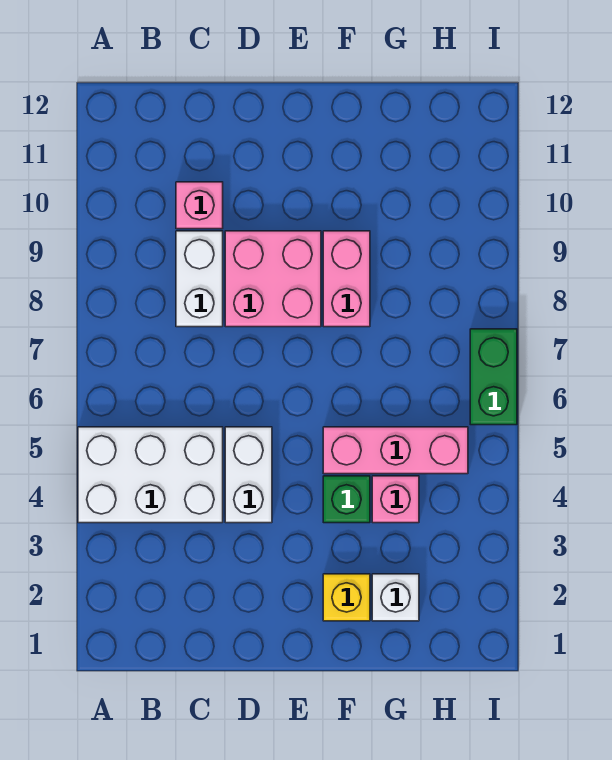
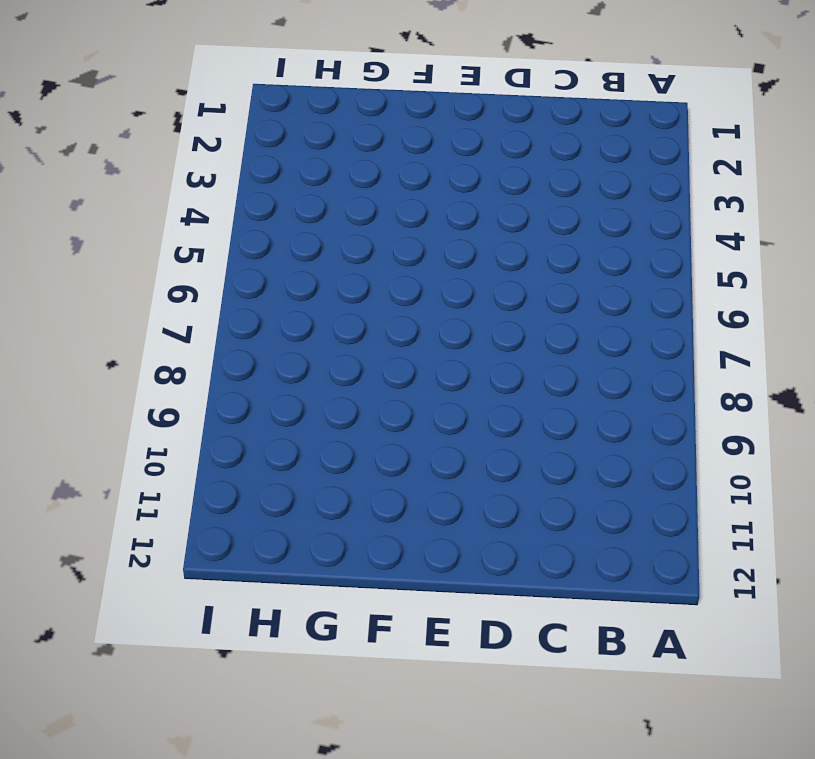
none -> white brick A4:C5 level 1
none -> white brick C8:C9 level 1
none -> pink brick C10 level 1

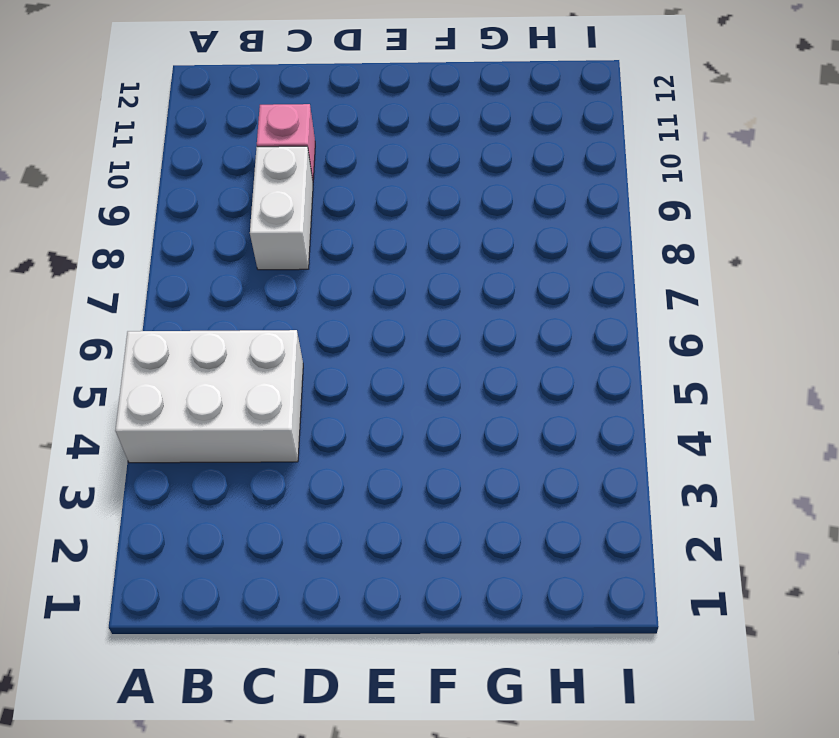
none -> white brick D4:D5 level 1
none -> pink brick D8:E9 level 1
none -> yellow brick F2 level 1

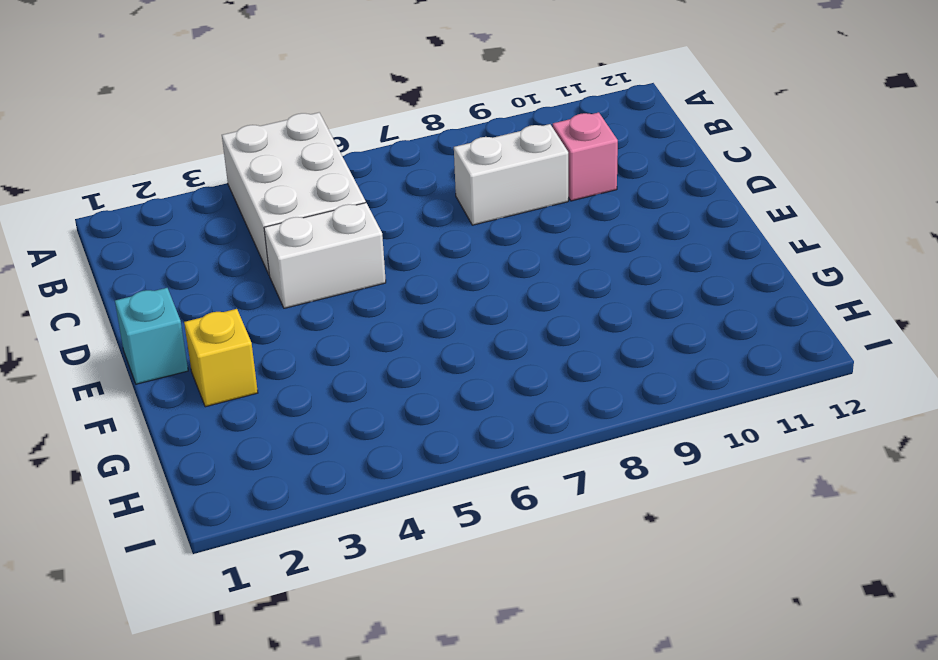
cyan brick E1 level 1 -> none
none -> pink brick D8:E9 level 1
none -> green brick F4 level 1
none -> pink brick F5:H5 level 1

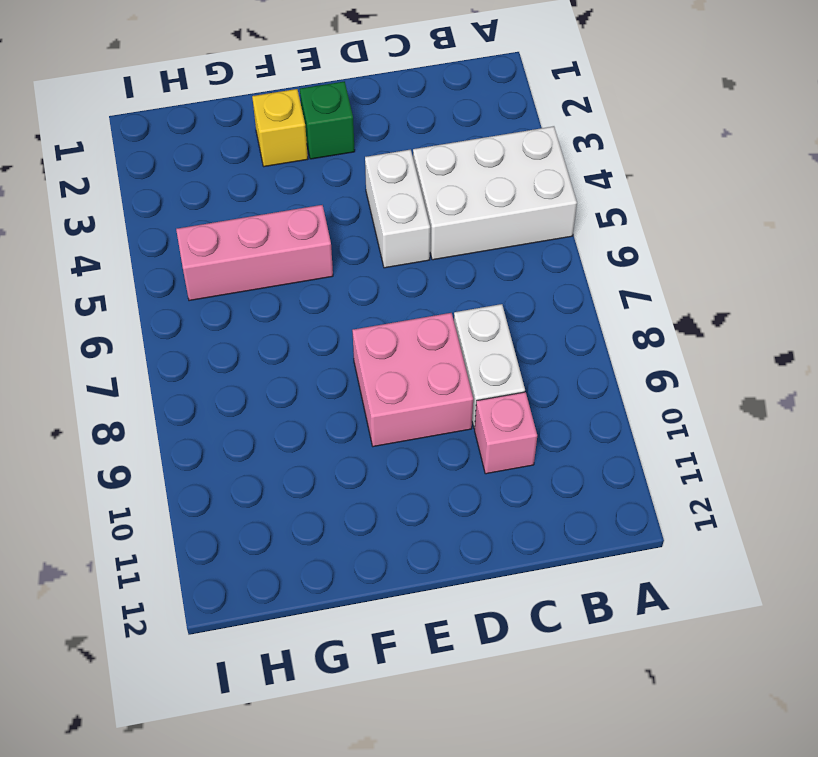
green brick E2 level 1 -> green brick F4 level 1
none -> pink brick F8:F9 level 1
none -> white brick G2 level 1
none -> pink brick G4 level 1

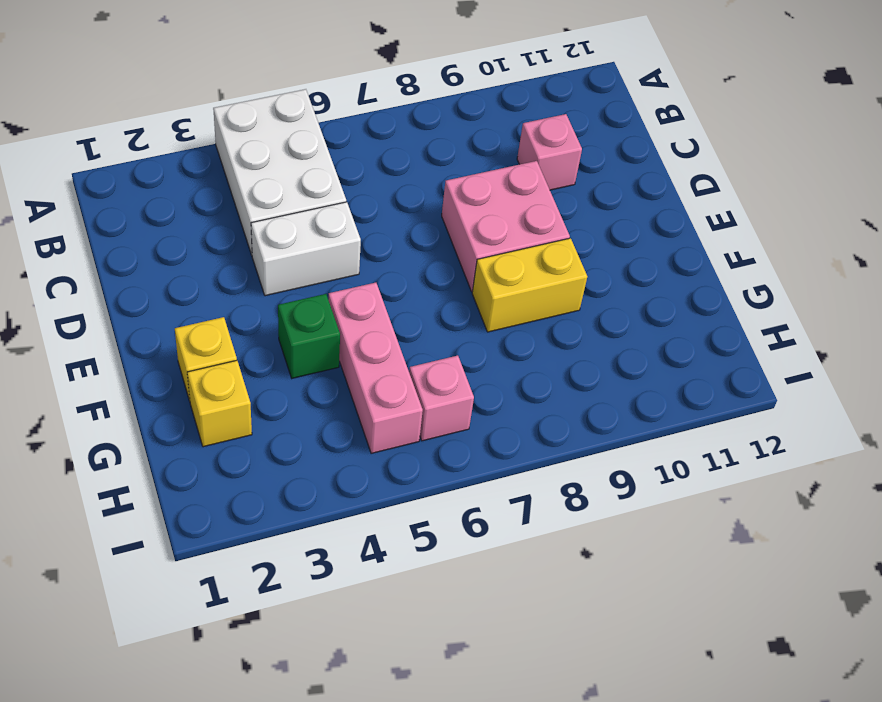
yellow brick F8:F9 level 1 -> pink brick F8:F9 level 1
yellow brick G2 level 1 -> white brick G2 level 1
pink brick H6 level 1 -> pink brick G4 level 1
none -> white brick C8:C9 level 1
none -> green brick I6:I7 level 1

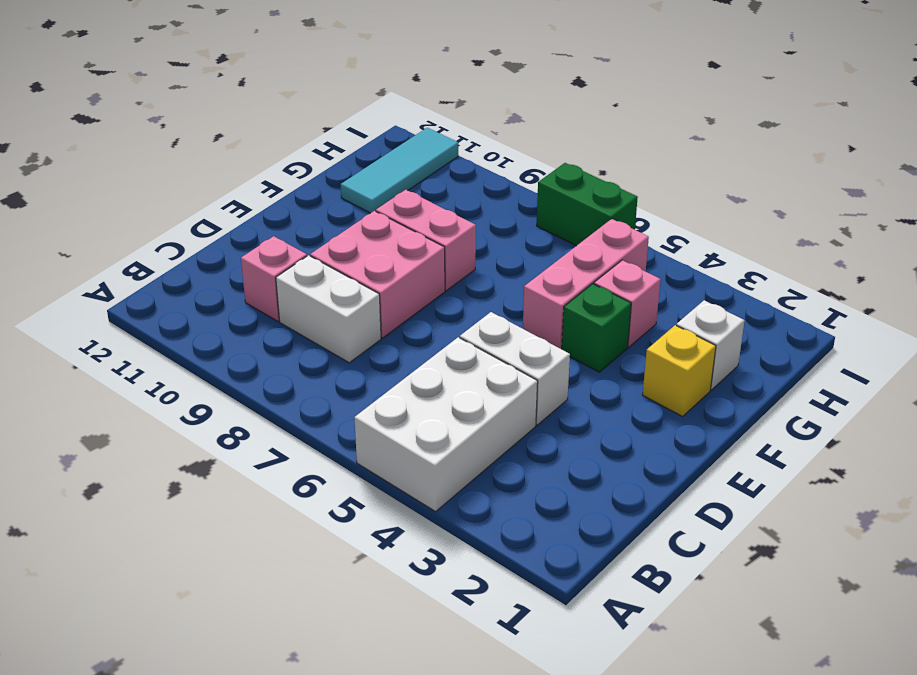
cyan tile G11:I11 level 1 -> none

